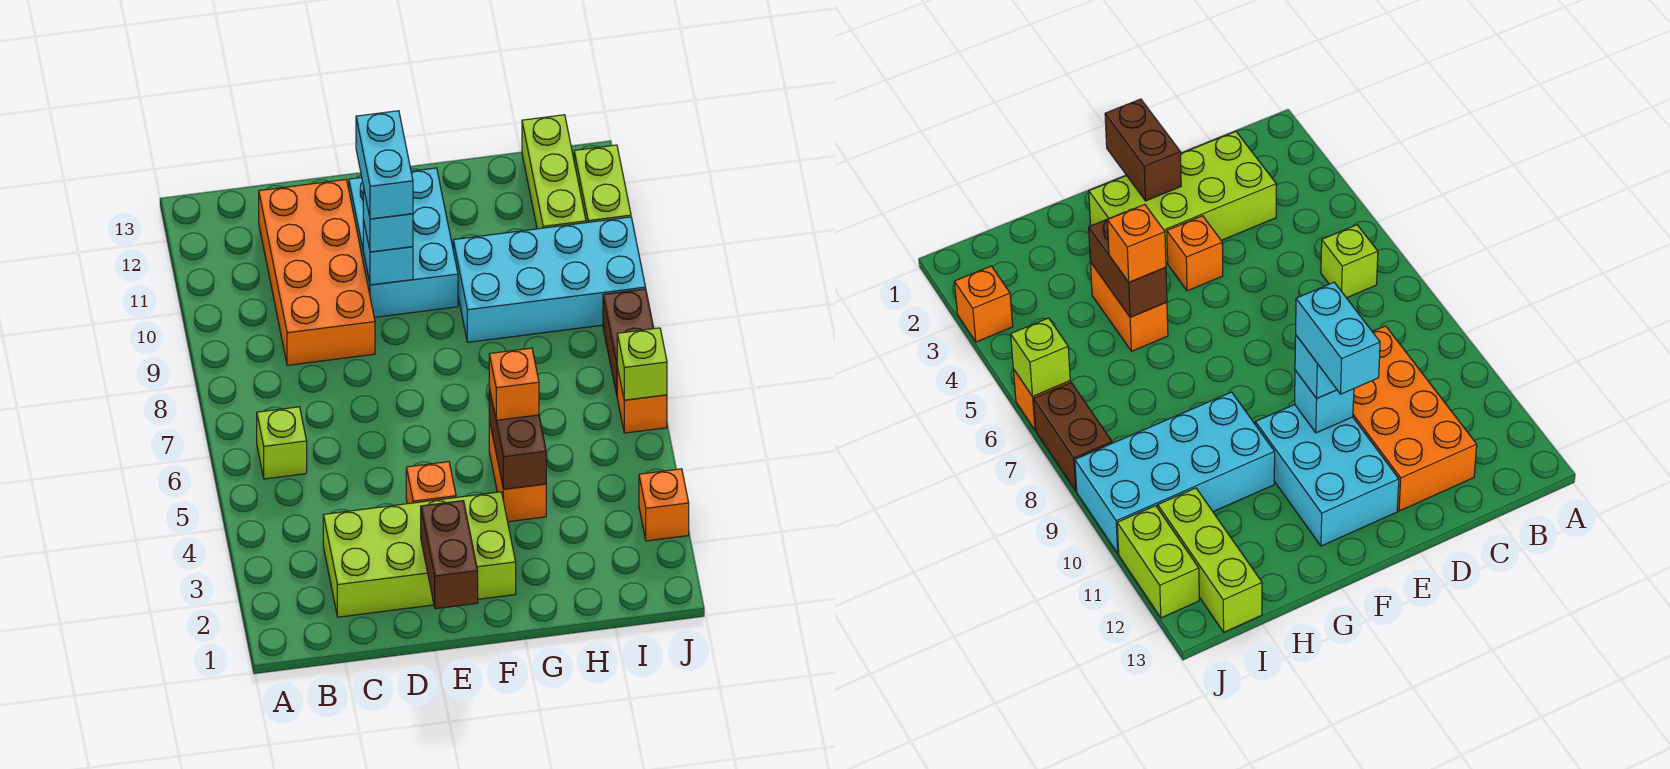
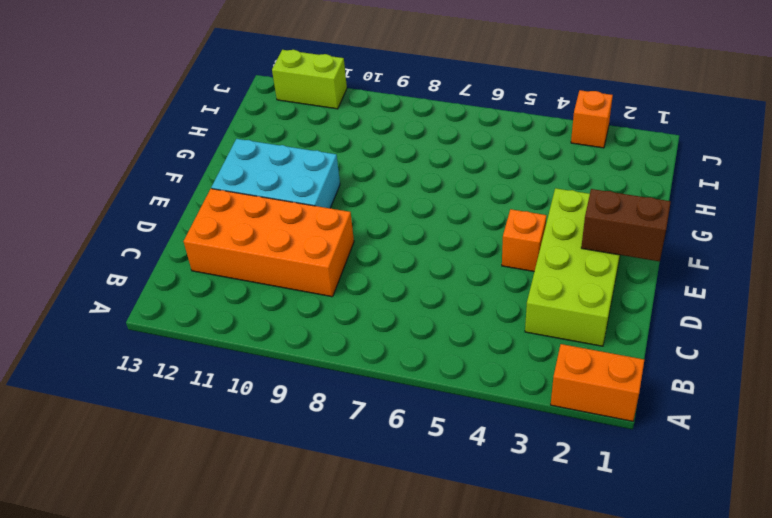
orange brick A1:A2 level 1 -> orange brick G4:G5 level 1
none -> lime brick B6 level 1
none -> cyan brick G9:J10 level 1
none -> lime brick I11:I13 level 1

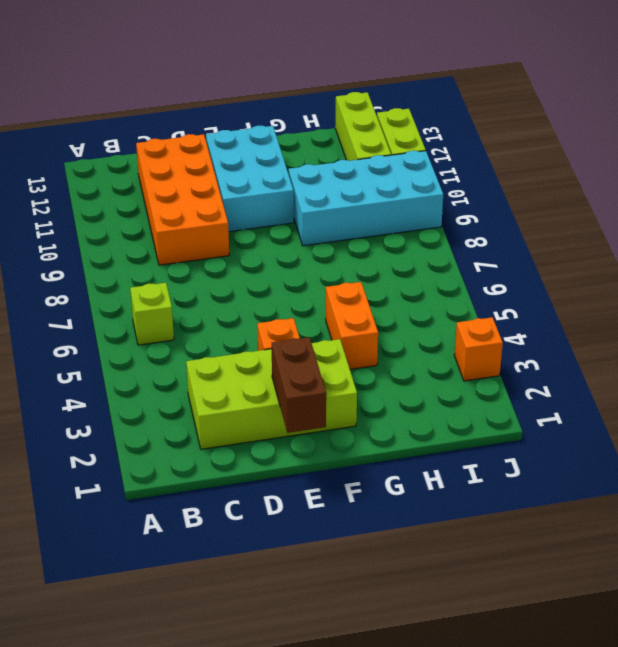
none -> orange brick J6 level 1
none -> brown brick J7:J8 level 1
none -> cyan brick E10 level 2

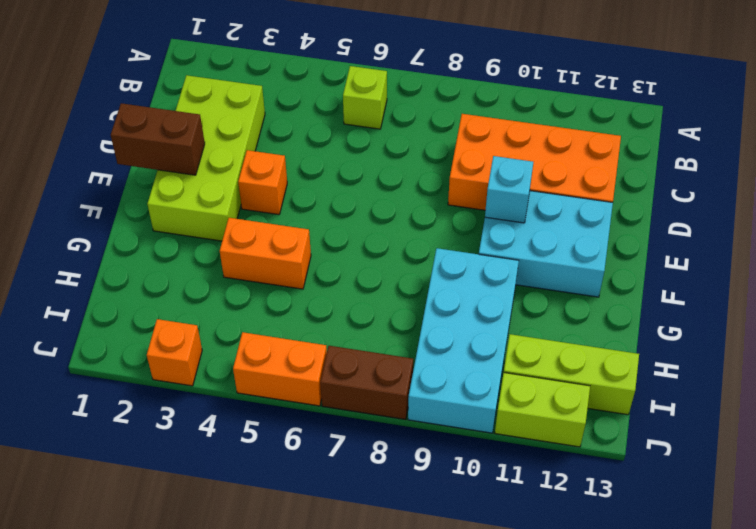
orange brick J5:J6 level 1 -> orange brick J6 level 1
none -> brown brick G4:G5 level 2
none -> lime brick J6 level 2
none -> cyan brick E10 level 3

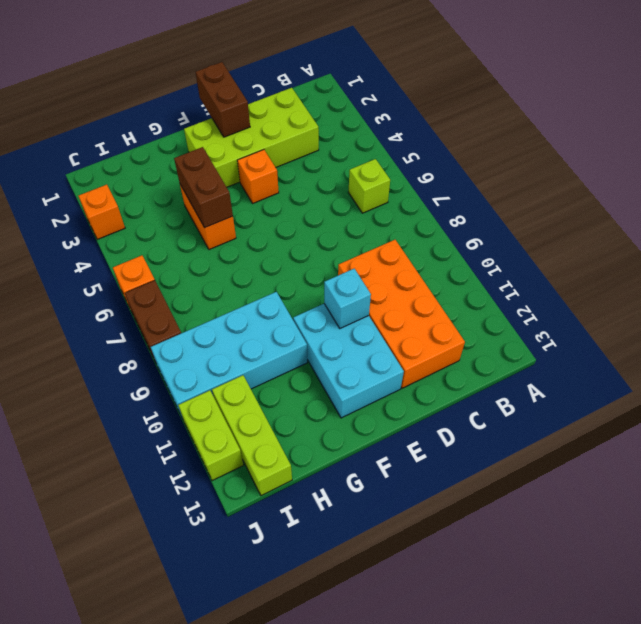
none -> lime brick J6 level 2
none -> cyan brick E10 level 3
none -> orange brick G5 level 3

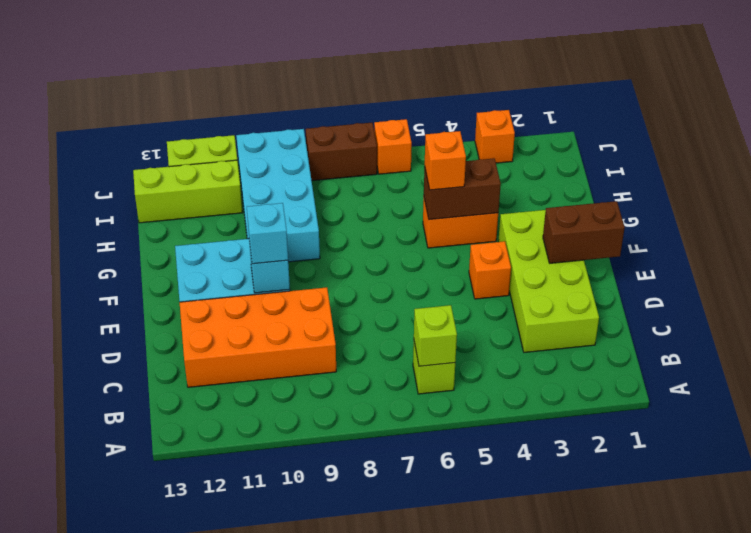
lime brick B6 level 2 -> lime brick J6 level 2
none -> cyan brick E10:E11 level 4

